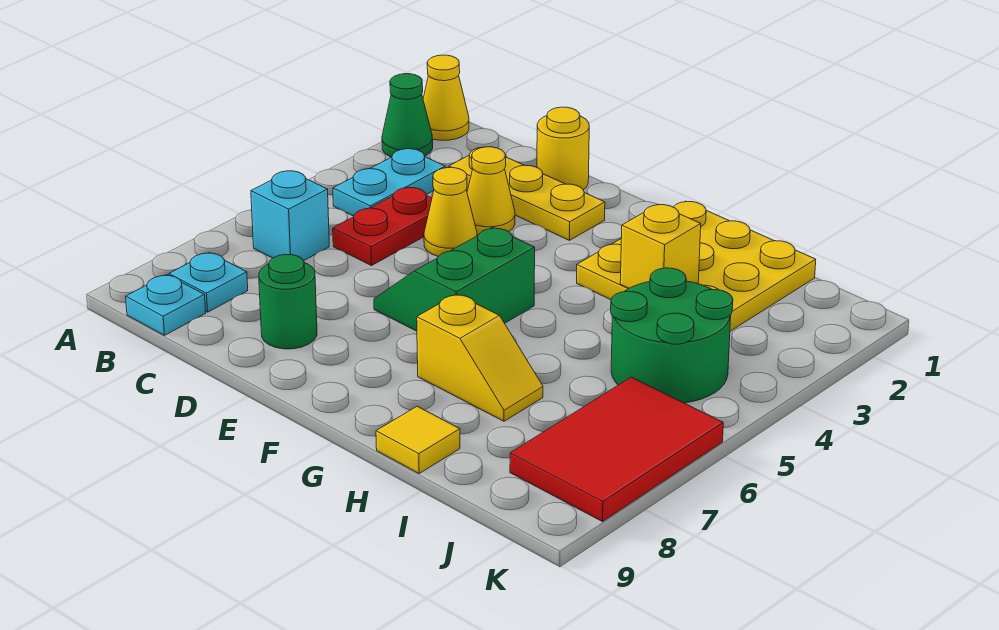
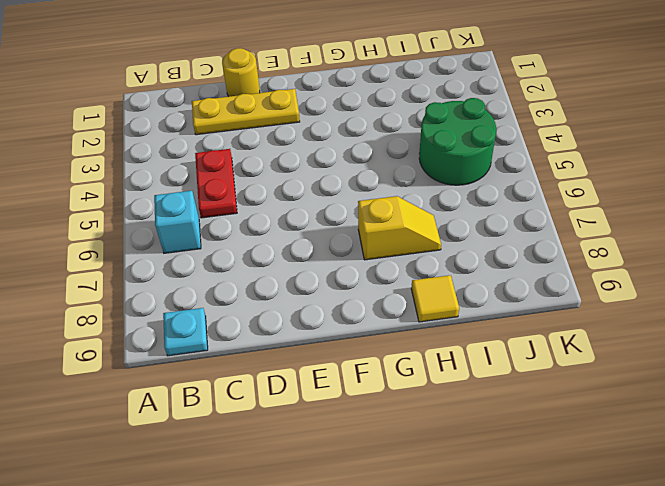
none -> yellow cone A1 level 1
none -> green cone A2 level 1
none -> cyan plate B3:B4 level 1

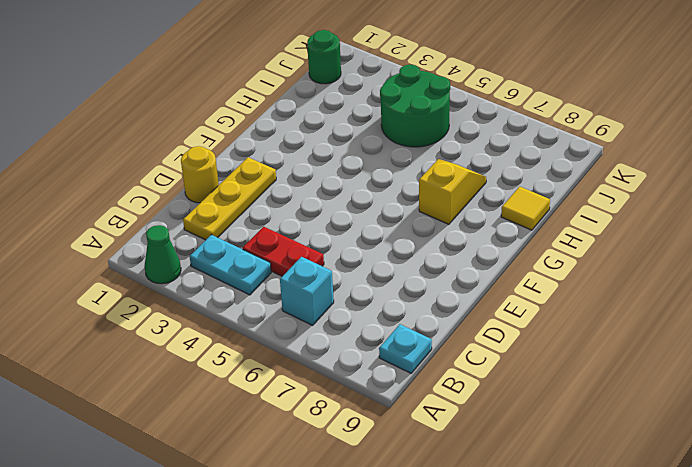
green round brick J1 level 1 -> green round brick D8 level 1
none -> yellow cone A1 level 1
none -> cyan plate B8 level 1
none -> yellow cone D3 level 1

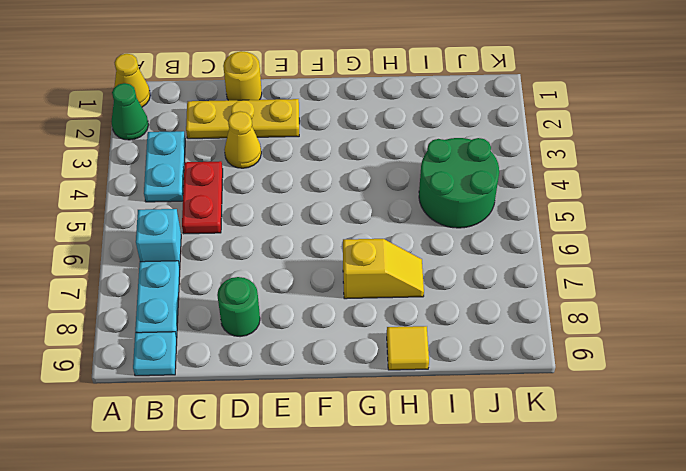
cyan plate B7:B8 level 1 -> cyan plate B8 level 1
none -> yellow cone D4 level 1
none -> green slope E5:F6 level 1 top F
none -> yellow plate G1:I3 level 1

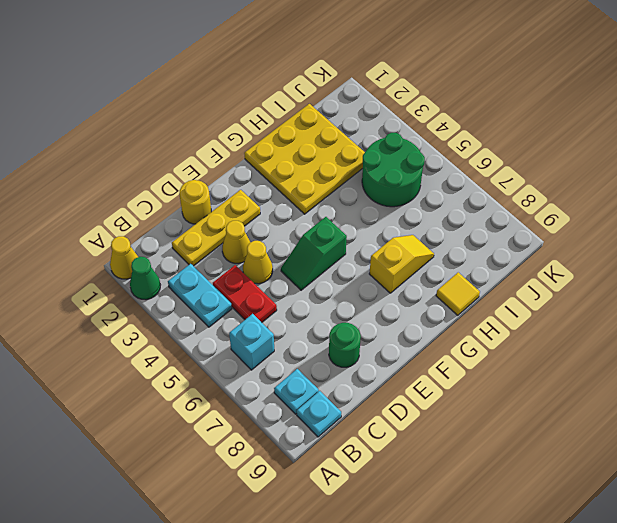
green slope E5:F5 level 1 top F -> green slope E5:F6 level 1 top F
none -> red tile J6:K8 level 1
none -> yellow brick H3 level 2

